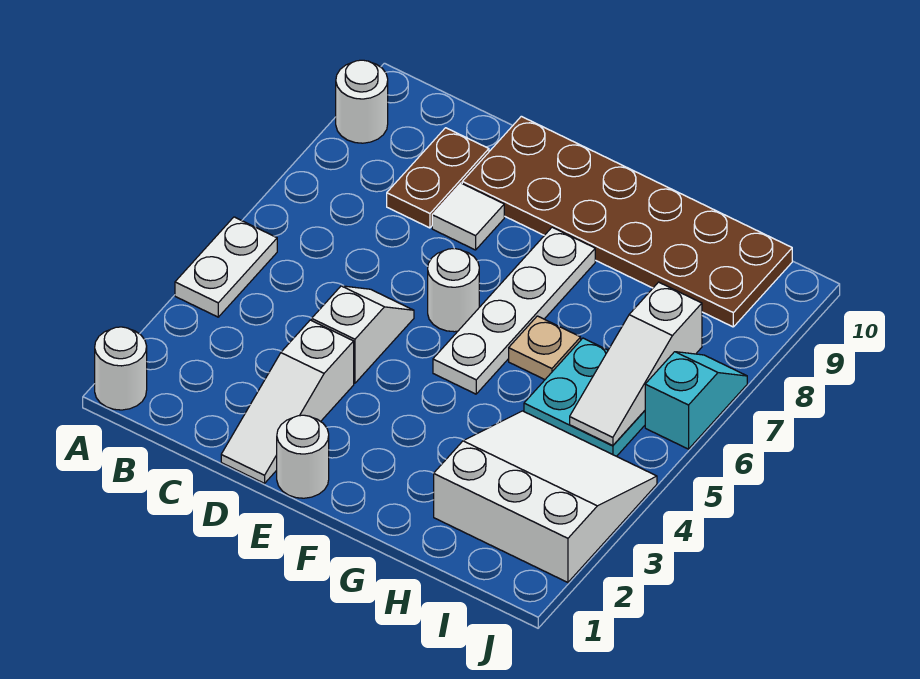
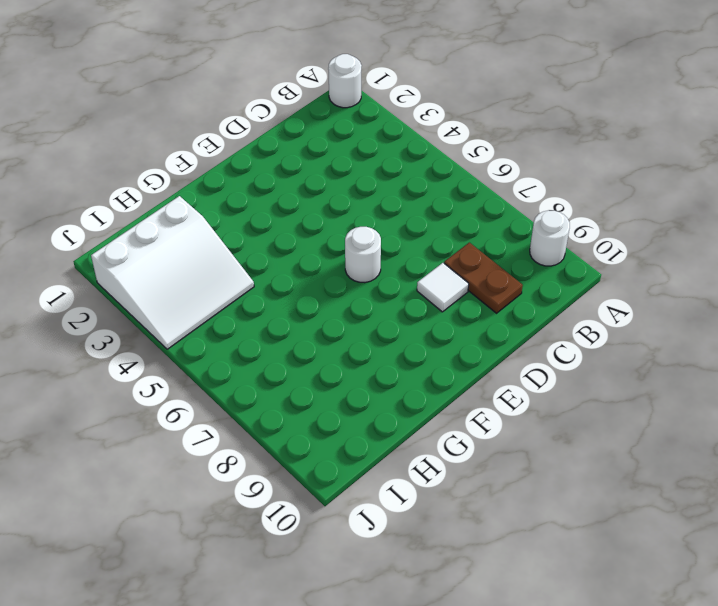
none -> white plate A4:A5 level 1
none -> white slope D1:D3 level 1 top 3
none -> white slope D4:D5 level 1 top 4

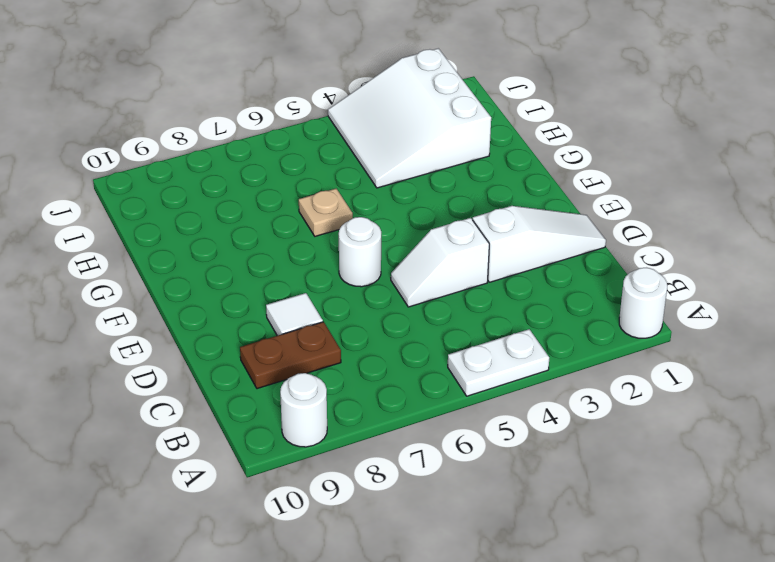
none -> brown plate D9:I10 level 1
none -> white round brick E1 level 1
none -> white plate F5:F8 level 1

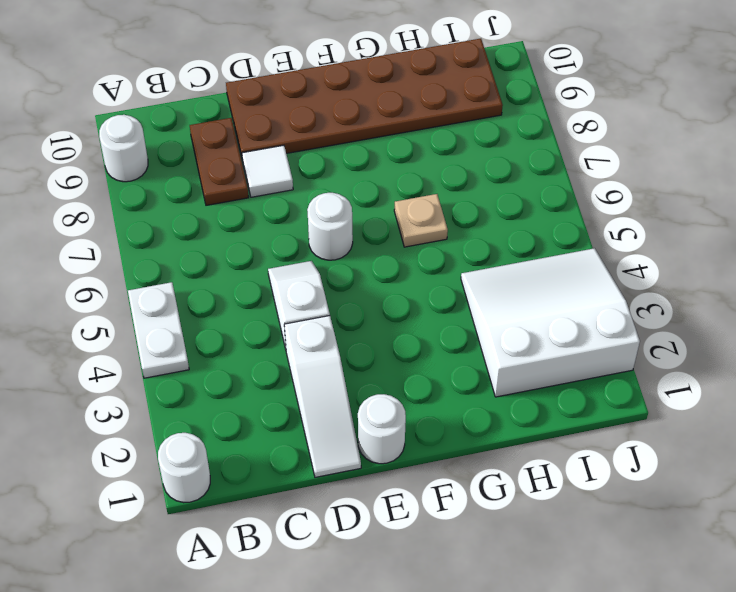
none -> white plate F5:F8 level 1
none -> cyan plate H5:I6 level 1
none -> cyan slope J6:J7 level 1 top 6

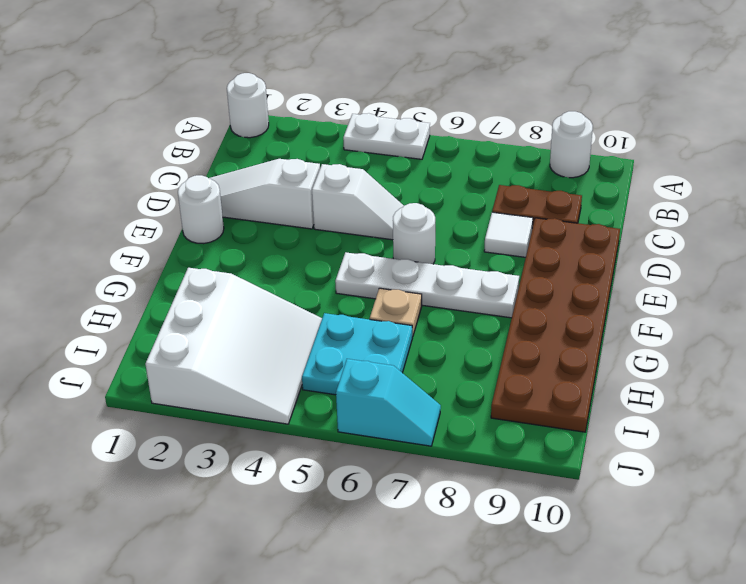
none -> white slope I5:I7 level 2 top 7

